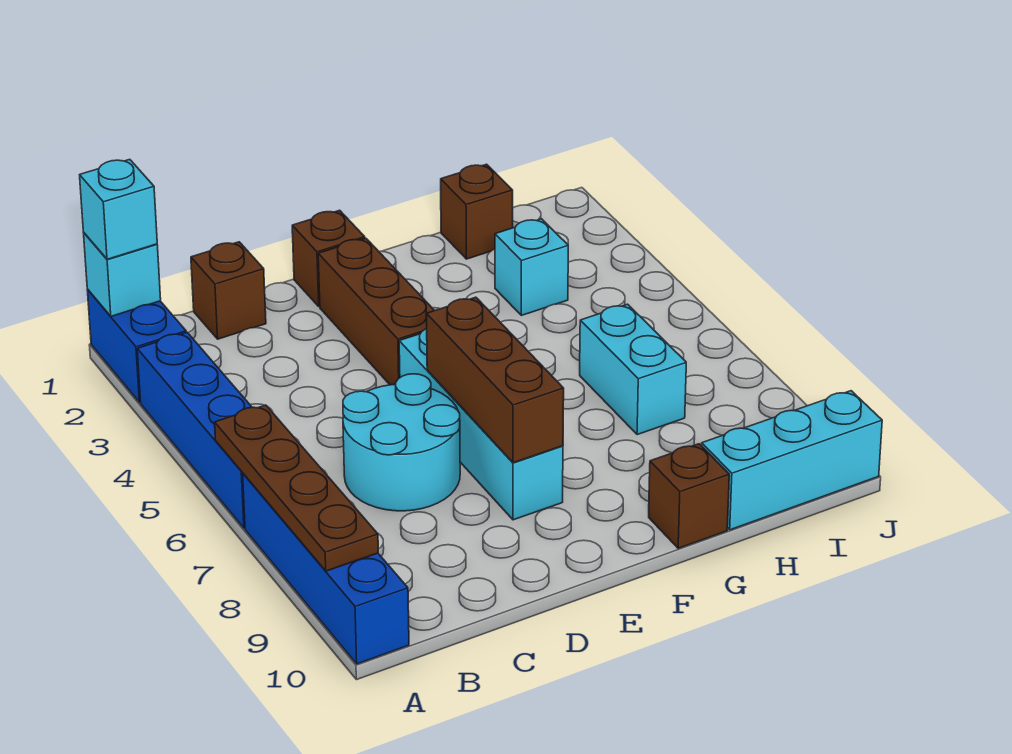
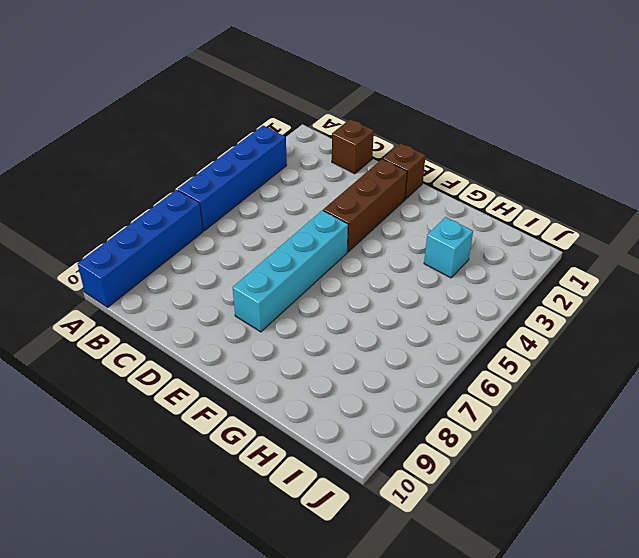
none -> blue brick A1:A2 level 1
none -> cyan round brick C6:D7 level 1
none -> brown brick G10 level 1

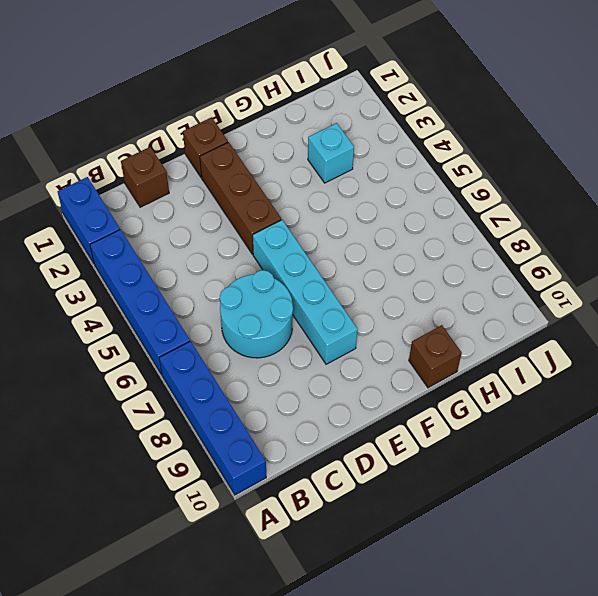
none -> brown brick H1 level 1
none -> cyan brick H6:H7 level 1
none -> cyan brick H10:J10 level 1

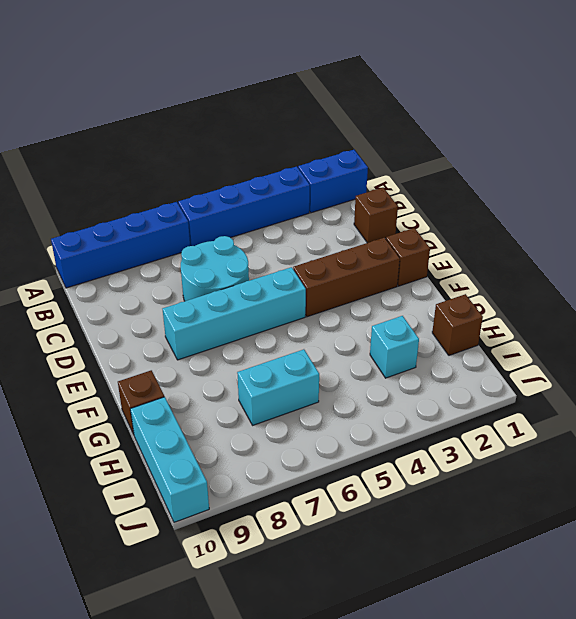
none -> cyan brick A1 level 2
none -> brown plate A6:A9 level 2
none -> brown brick E6:E8 level 2

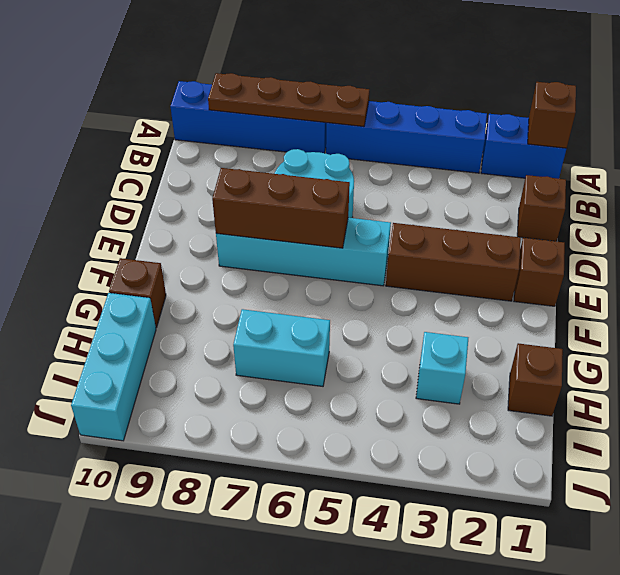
brown brick A1 level 2 -> cyan brick A1 level 2
none -> cyan brick A1 level 3

